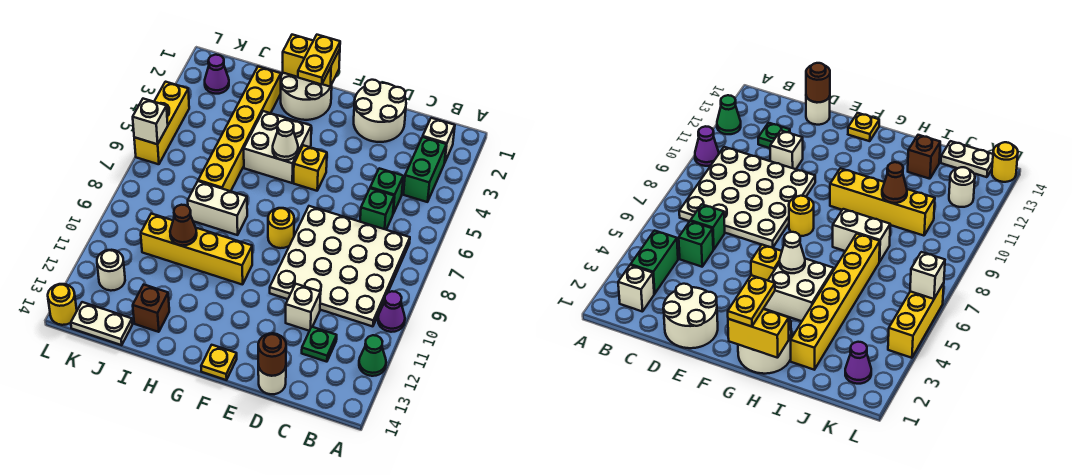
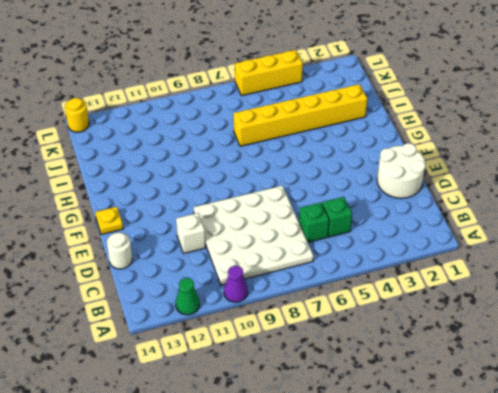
none -> white brick B2 level 1
none -> green brick B3:B4 level 1
none -> green plate C12 level 1
none -> yellow brick F5 level 1

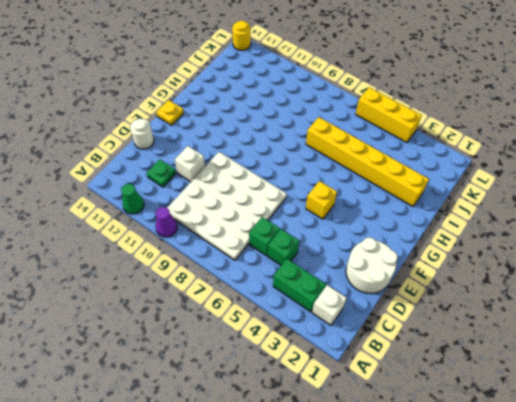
none -> yellow round brick F8 level 1
none -> white round brick G1:H2 level 1
none -> white brick G4:H5 level 1
none -> yellow brick G10:J10 level 1

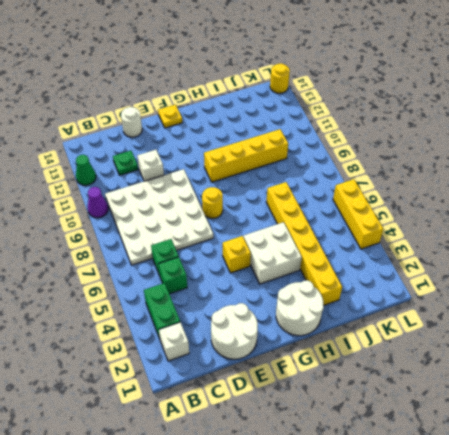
none -> white brick H8:I8 level 1
none -> brown brick I13 level 1
none -> white plate J14:K14 level 1
none -> purple cone K2 level 1

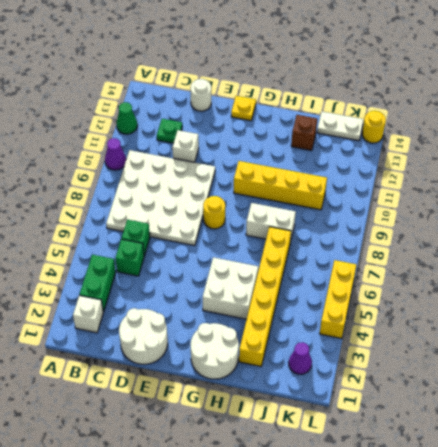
none -> yellow brick F5 level 1
none -> white round brick K12 level 1
none -> brown round brick D14 level 2
none -> yellow brick G1:H1 level 2

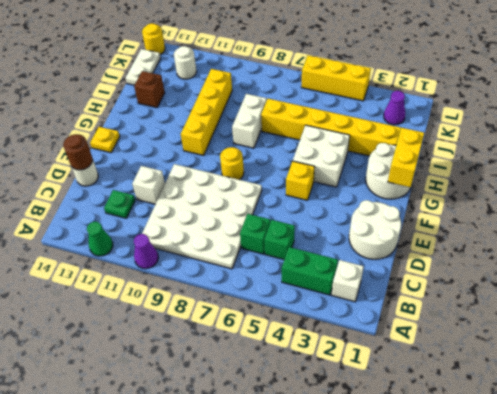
none -> white cone G5 level 2
none -> brown cone I10 level 2
none -> white brick L6 level 2
none -> yellow plate G1:G2 level 3

